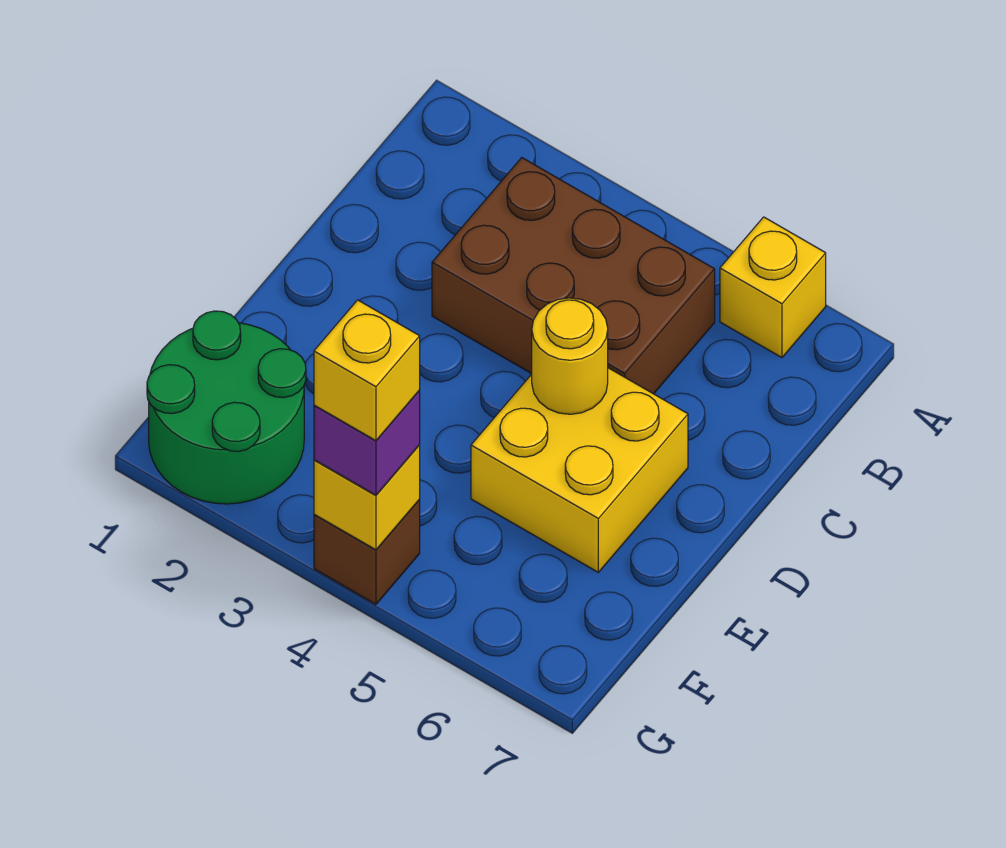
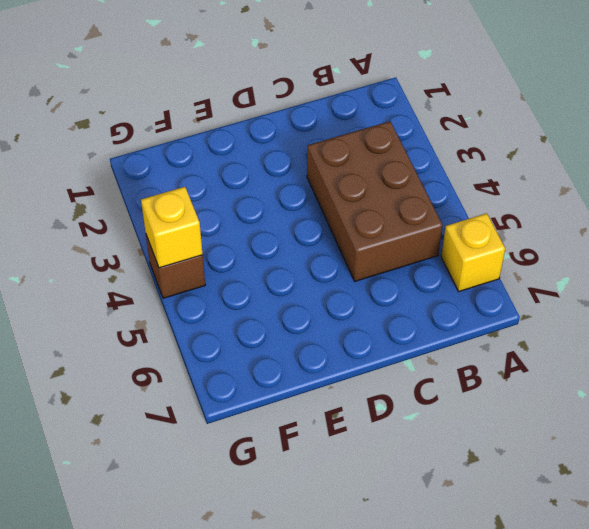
none -> yellow brick D5:E6 level 1
none -> green round brick F1:G2 level 1

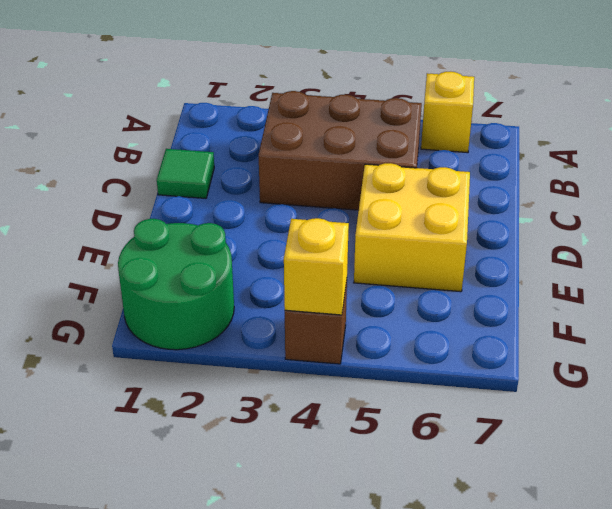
green tile C1 level 1 -> none
none -> yellow round brick D5 level 2
none -> purple brick G4 level 3

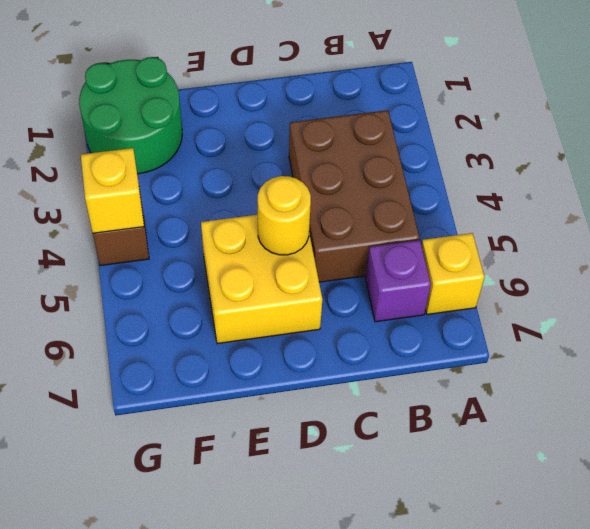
purple brick B6 level 1 -> purple brick G4 level 3
none -> yellow brick G4 level 4

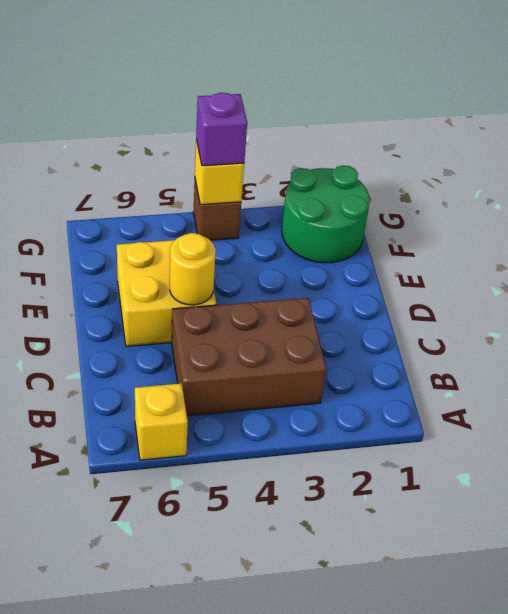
none -> yellow brick G4 level 4

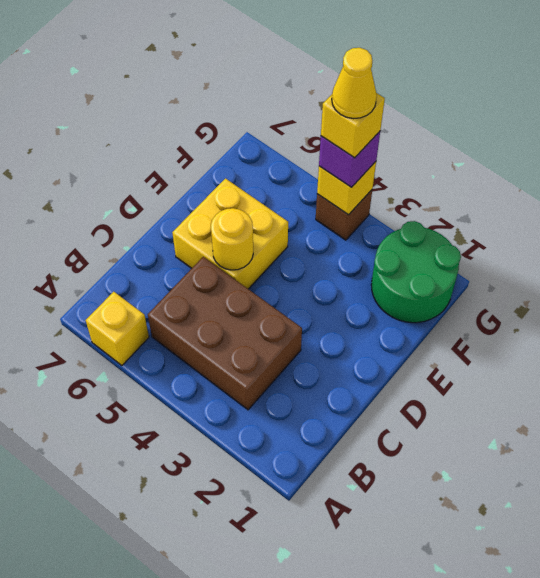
yellow cone G4 level 5 -> none

